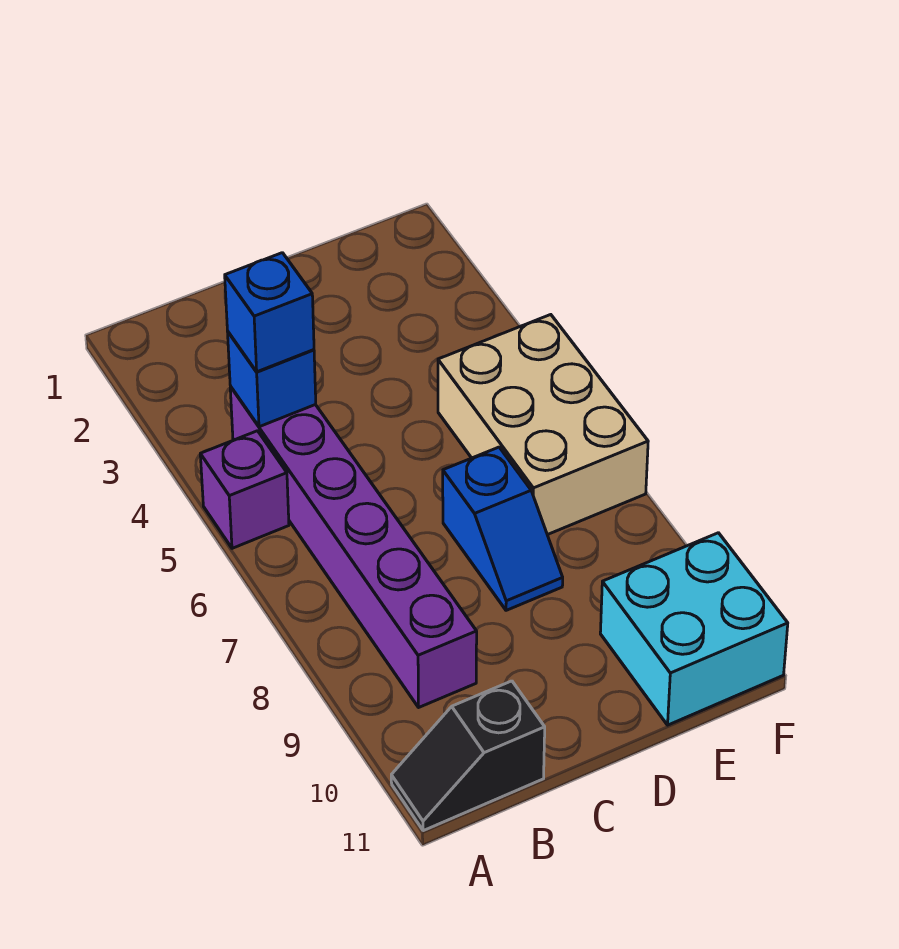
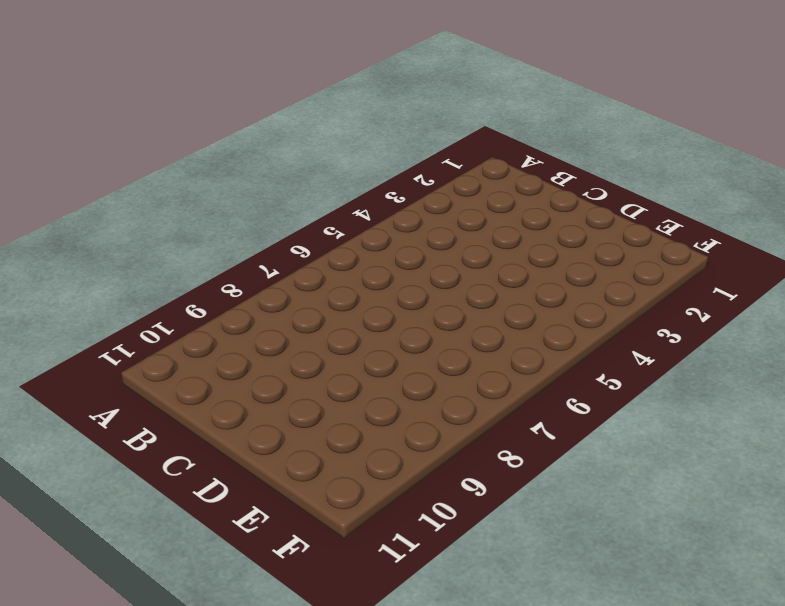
none -> purple brick A5 level 1
none -> black slope A11:B11 level 1 top B

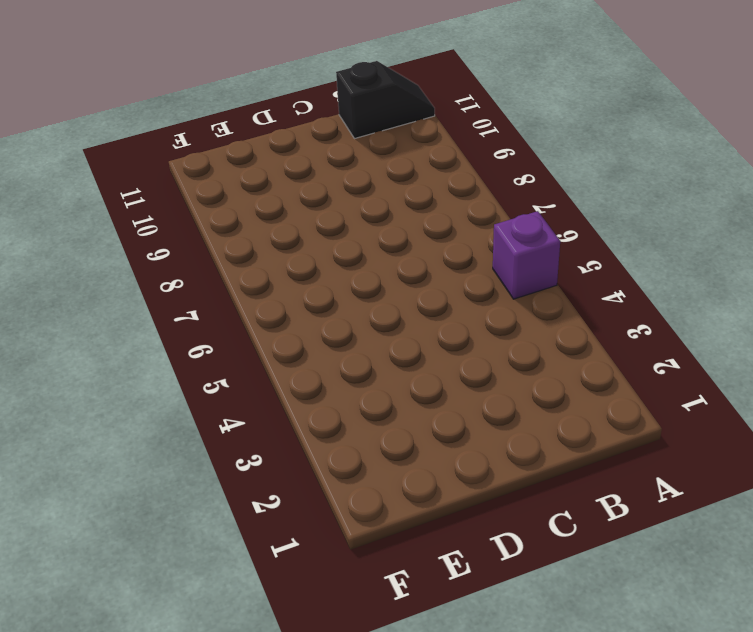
none -> purple brick B4:B9 level 1
none -> blue slope D7:D8 level 1 top 7

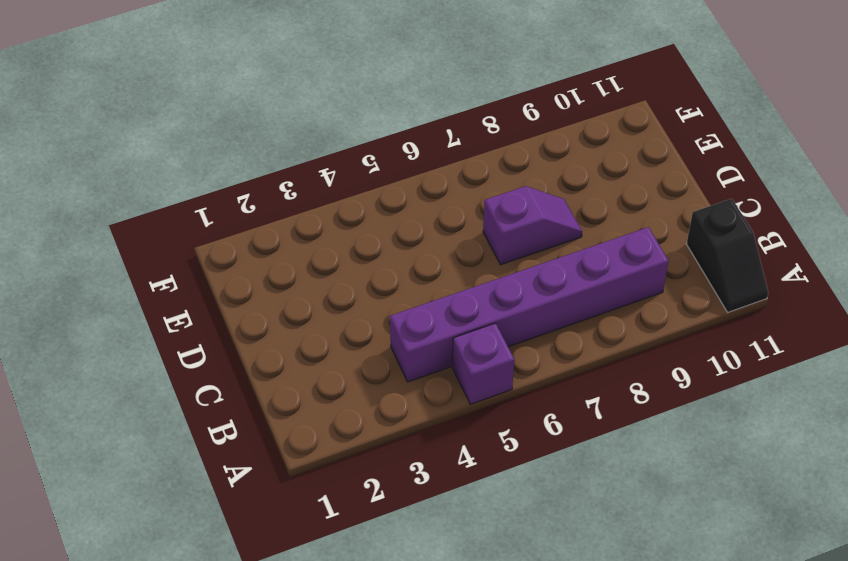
purple slope D7:D8 level 1 top 7 -> blue slope D7:D8 level 1 top 7
none -> tan brick E5:F7 level 1
none -> cyan brick E10:F11 level 1

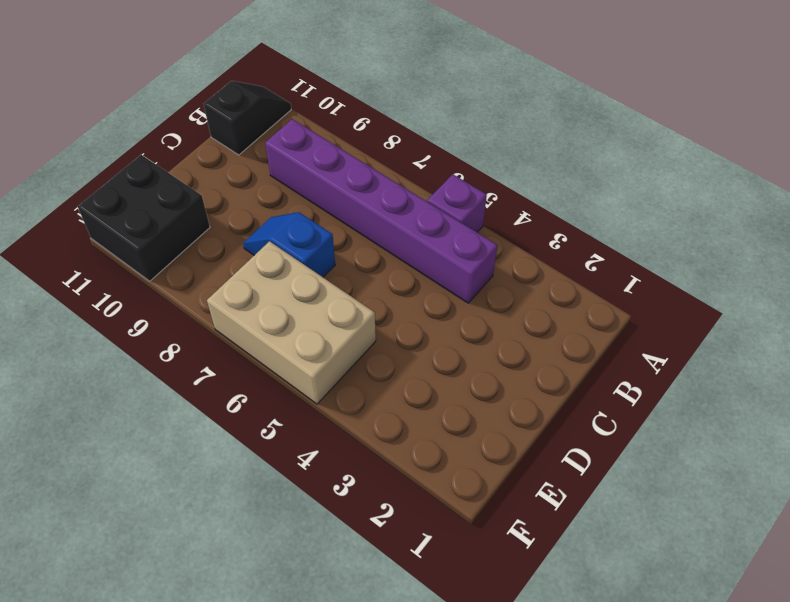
black brick E10:F11 level 1 -> cyan brick E10:F11 level 1
none -> blue brick B4 level 2
none -> blue brick B4 level 3

